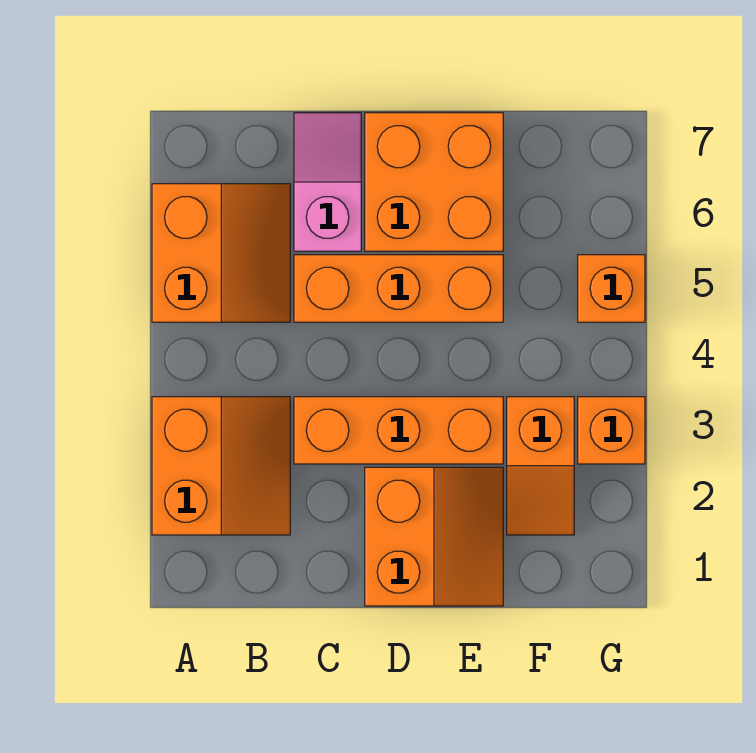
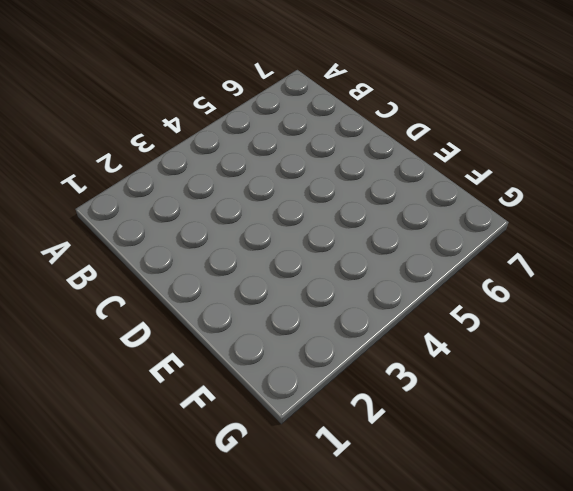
none -> orange slope A2:B3 level 1 top A
none -> orange slope A5:B6 level 1 top A

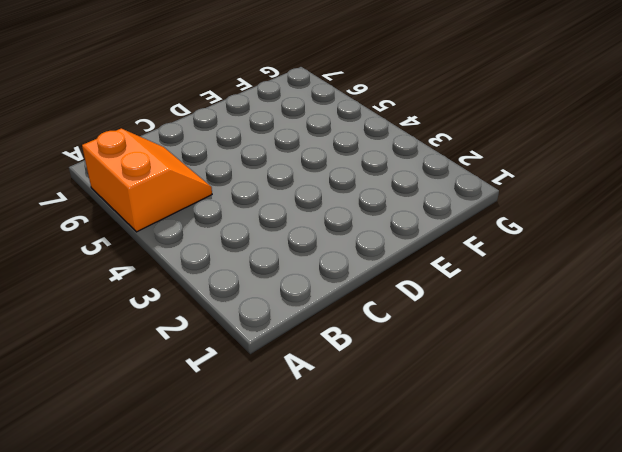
none -> orange slope A2:B3 level 1 top A
none -> orange brick C3:E3 level 1

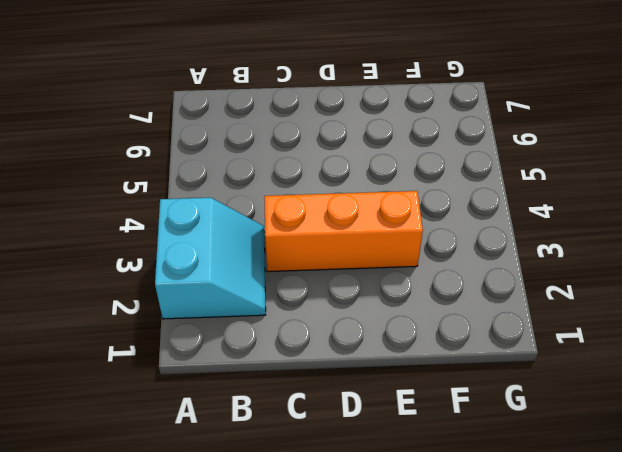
cyan slope A2:B3 level 1 top A -> orange slope A2:B3 level 1 top A
none -> orange slope A5:B6 level 1 top A
none -> orange brick C5:E5 level 1

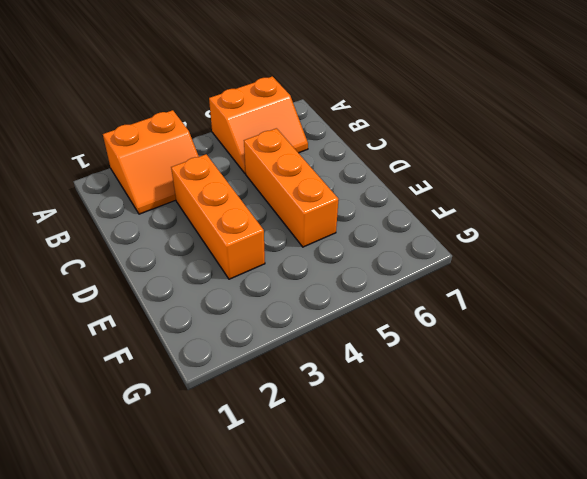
none -> pink slope C6:C7 level 1 top 6
none -> orange slope D1:E2 level 1 top D

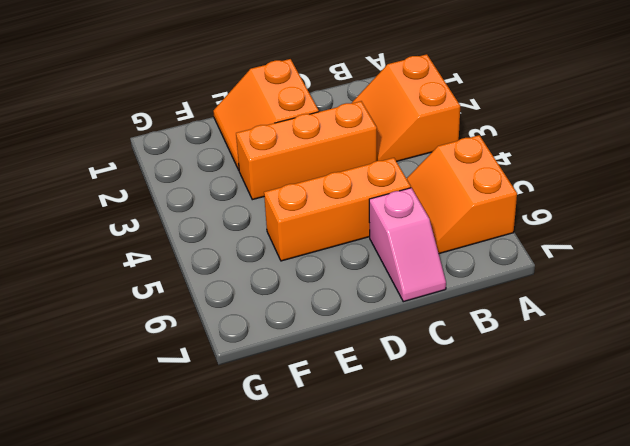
none -> orange brick D6:E7 level 1
none -> orange slope F2:F3 level 1 top 3

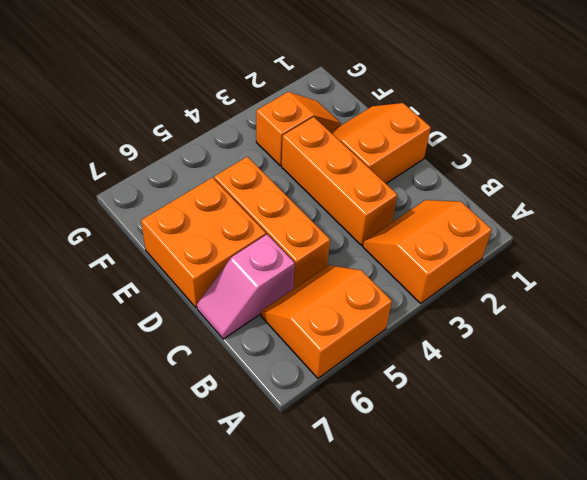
none -> orange brick G3 level 1
none -> orange brick G5 level 1

